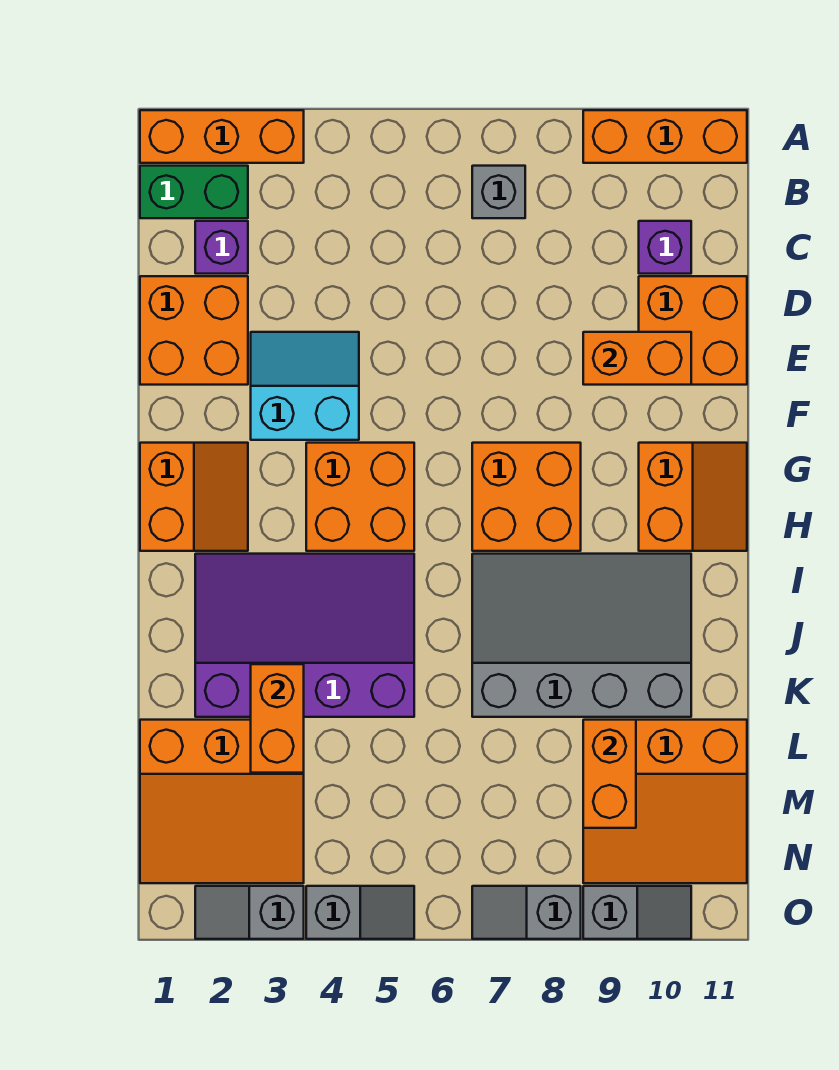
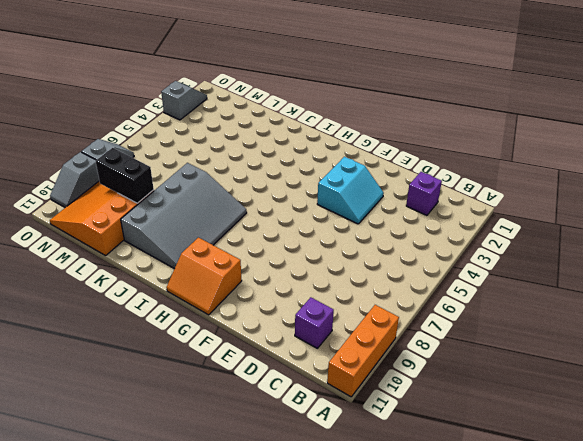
black brick L9:M9 level 2 -> orange brick L9:M9 level 2
none -> orange brick A1:A3 level 1
none -> green brick B1:B2 level 1
none -> grey brick B7 level 1

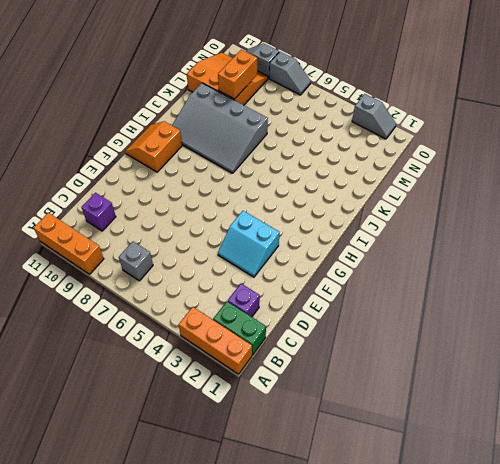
none -> orange brick D1:E2 level 1
none -> orange brick D10:E11 level 1
none -> orange slope G1:H2 level 1 top 1

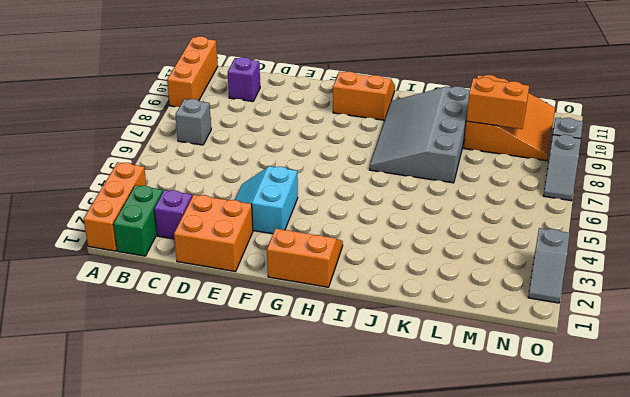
none -> orange brick D10:E11 level 1
none -> orange brick G4:H5 level 1
none -> orange brick G7:H8 level 1

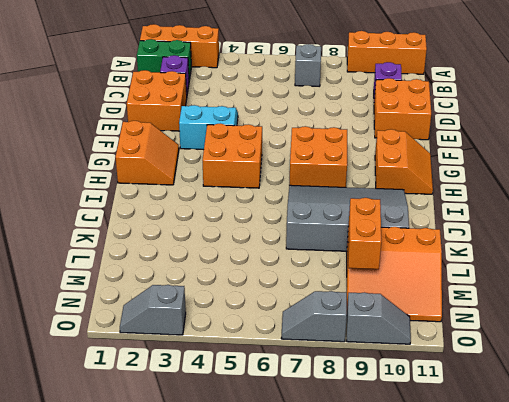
none -> purple slope I2:K5 level 1 top K
none -> orange slope L1:N3 level 1 top L
none -> grey slope O4:O5 level 1 top 4

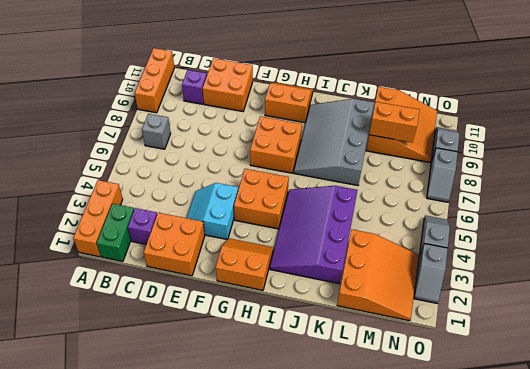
none -> orange brick E9:E10 level 2
none -> orange brick K3:L3 level 2

